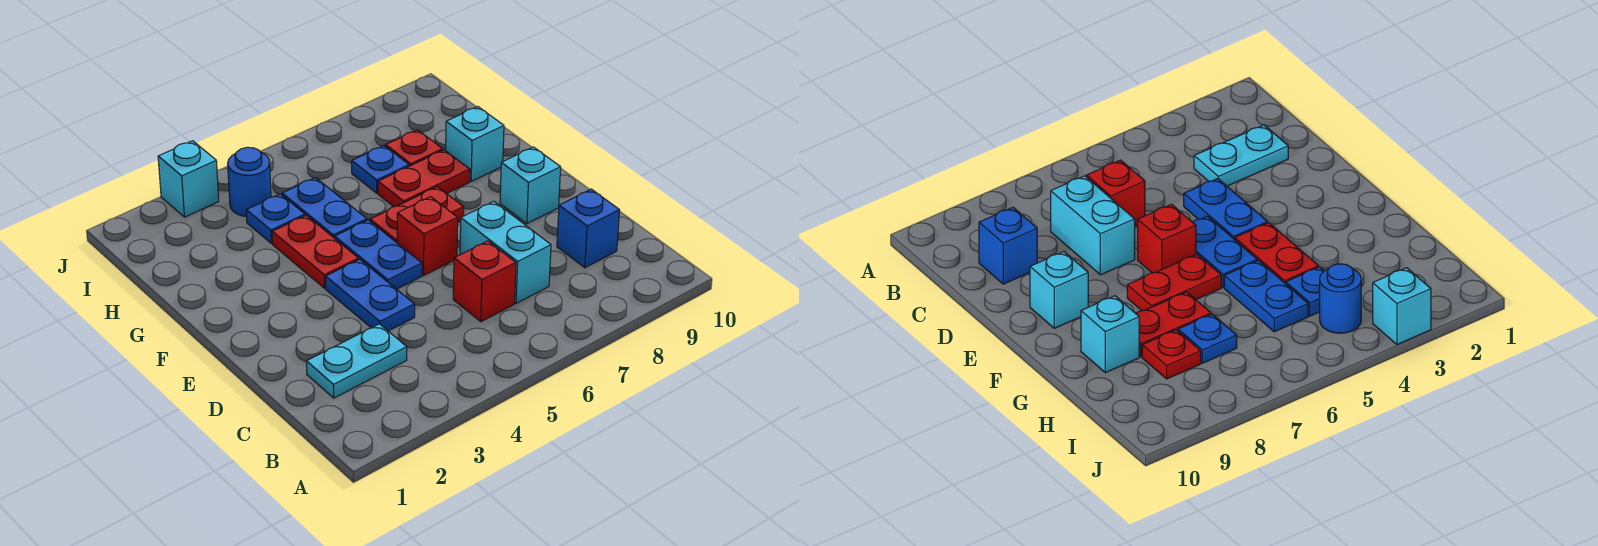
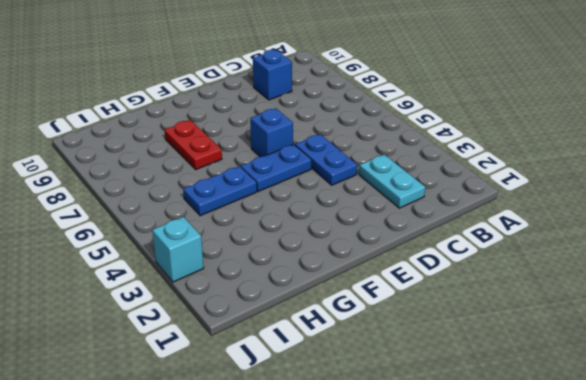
blue plate D4:D5 level 1 -> blue plate D4:E4 level 1
blue brick E6 level 1 -> red brick E6 level 1
none -> red brick C6 level 1
none -> cyan brick C7:D7 level 1
none -> cyan brick E9 level 1

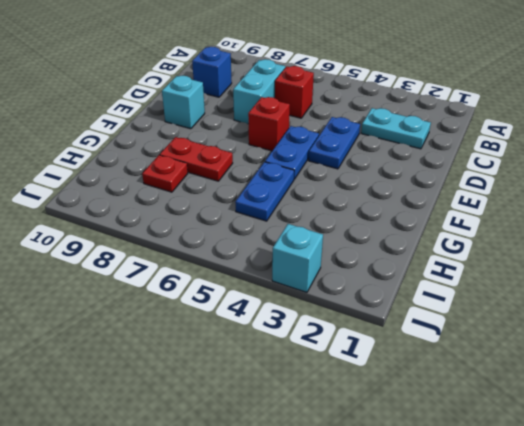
none -> red plate F4:G4 level 1
none -> red plate F6:F7 level 1
none -> cyan brick G9 level 1

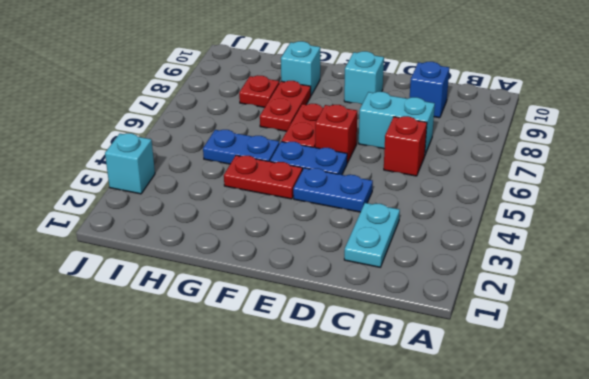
none -> blue plate H4 level 1
none -> blue plate H7 level 1
none -> blue round brick I4 level 1

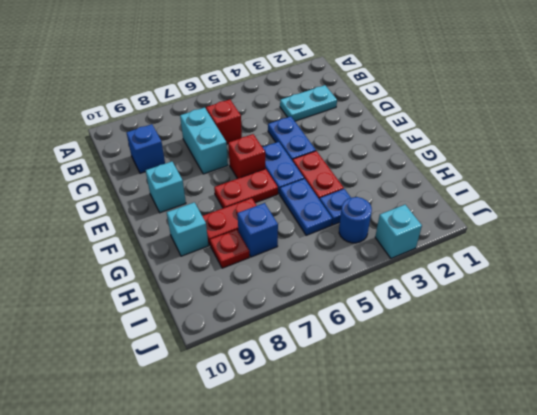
blue brick H7 level 1 -> blue plate H7 level 1

